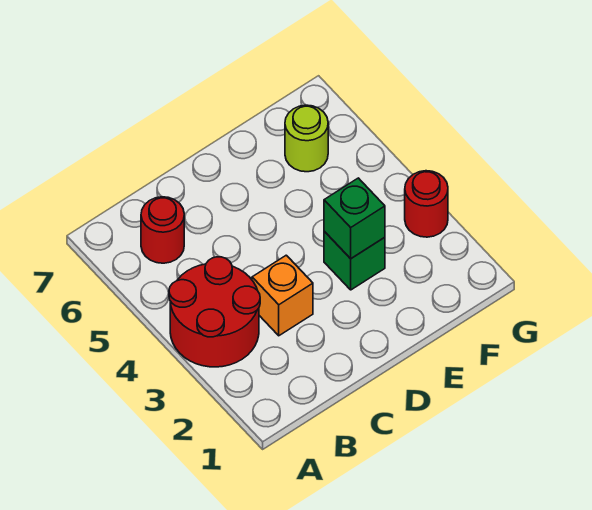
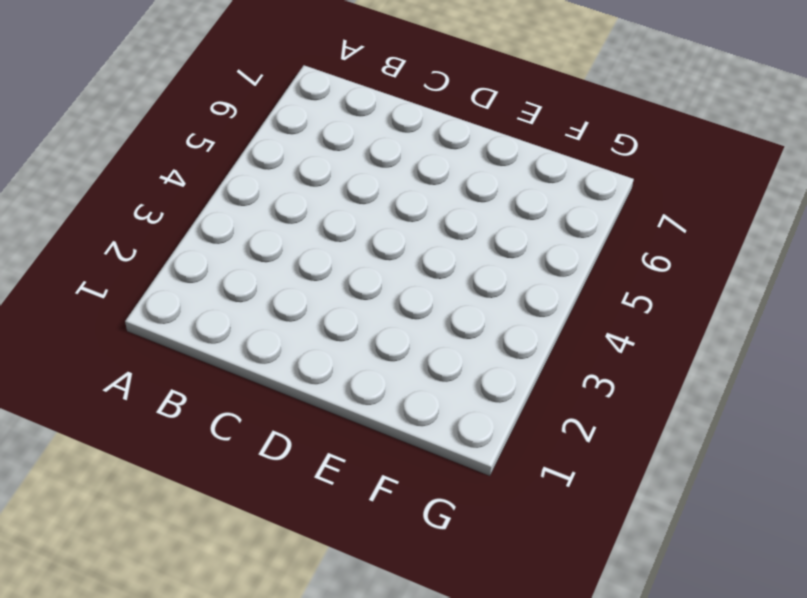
none -> red round brick A3:B4 level 1
none -> red round brick B6 level 1

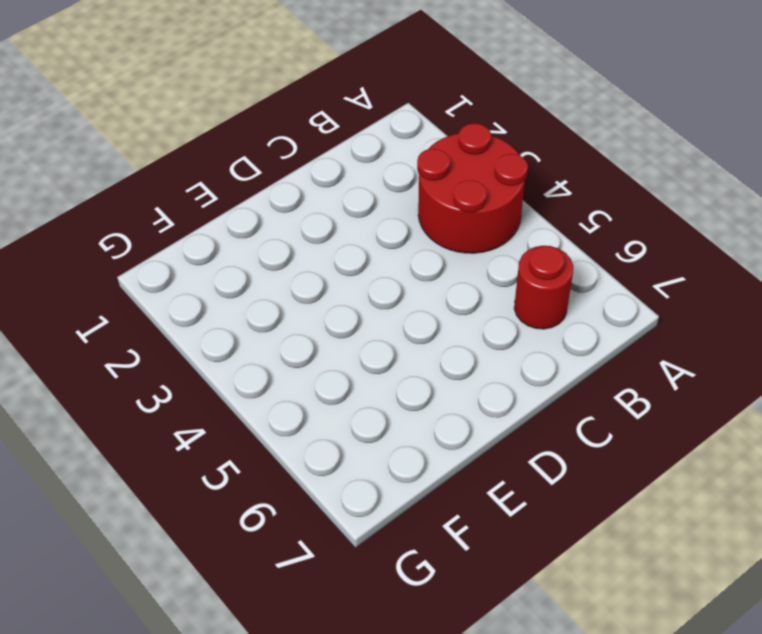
none -> orange brick C3 level 1
none -> green brick E3 level 1

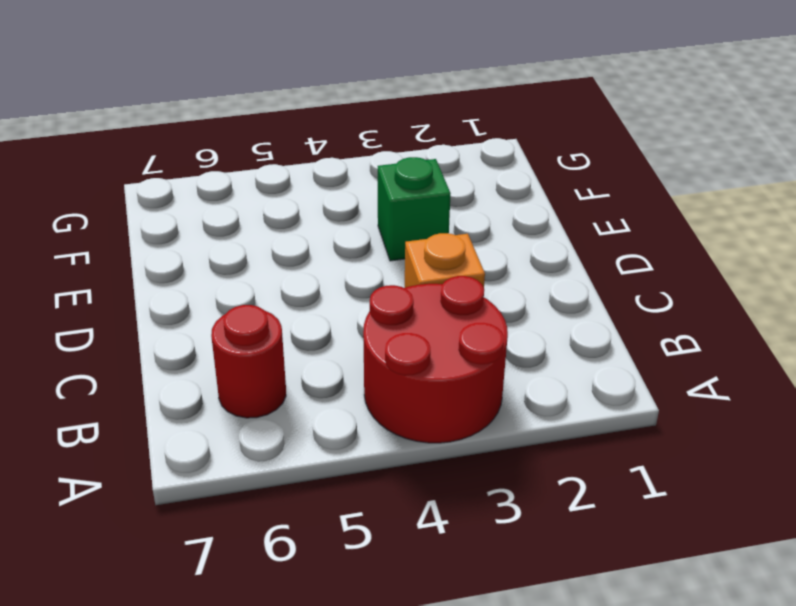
none -> lime round brick F6 level 1
none -> red round brick G3 level 1

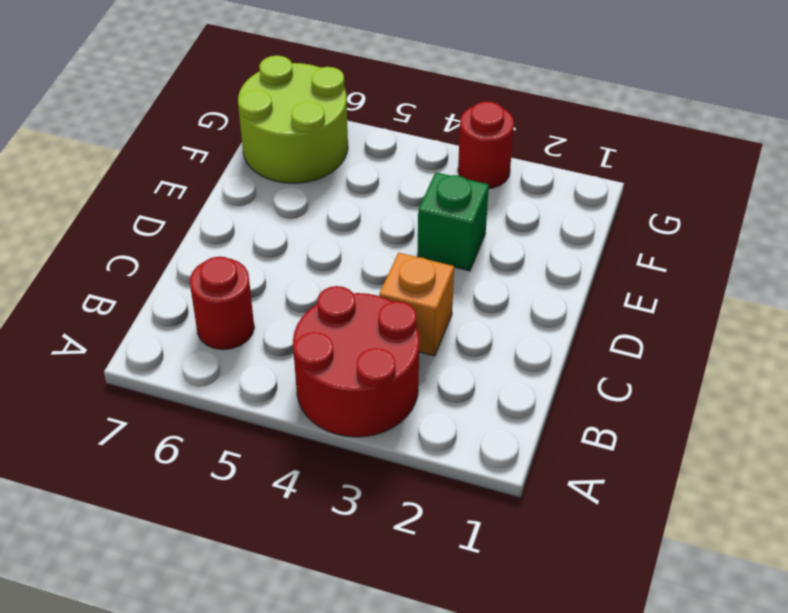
lime round brick F6:G7 level 1 -> lime round brick F6 level 1
none -> green brick E3 level 2

